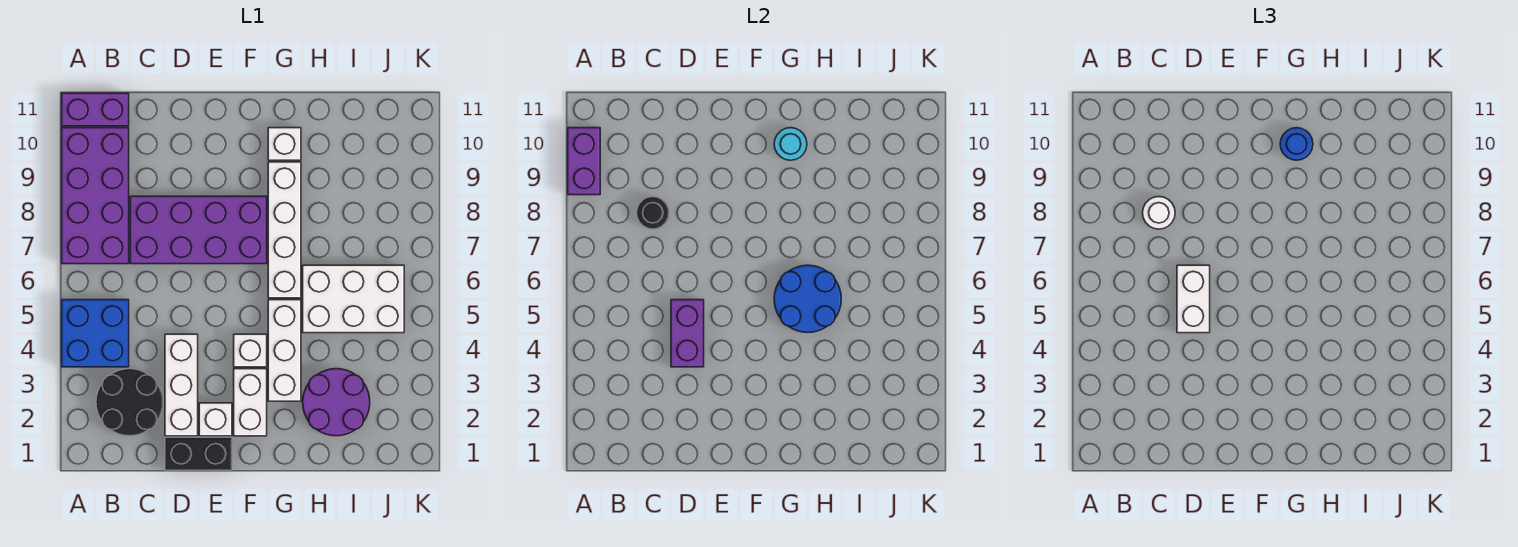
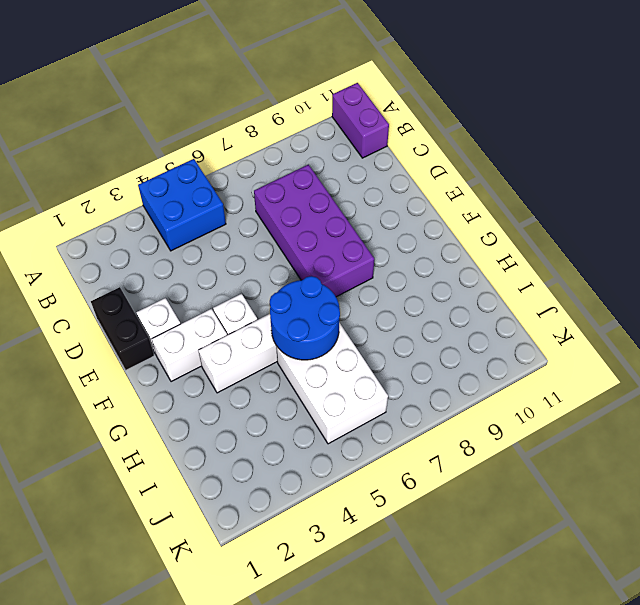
none -> purple brick A7:B10 level 1
none -> black round brick B2:C3 level 1
none -> white brick D2:D4 level 1

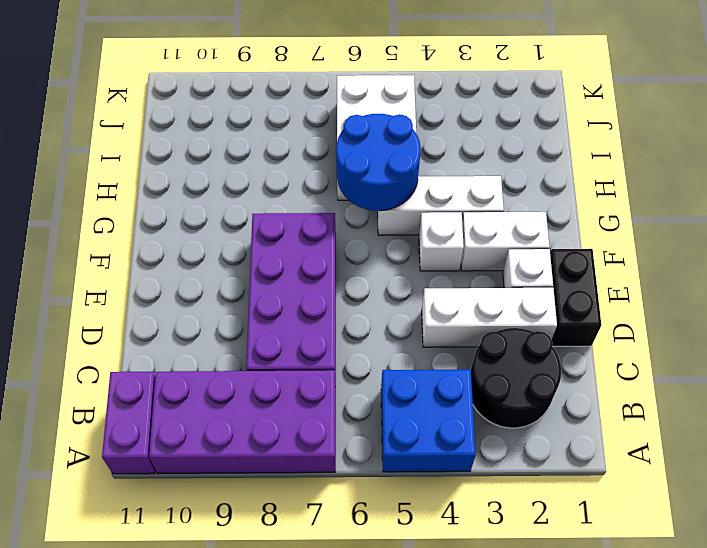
none -> white brick G6:G9 level 1
none -> white brick G10 level 1
none -> purple round brick H2:I3 level 1

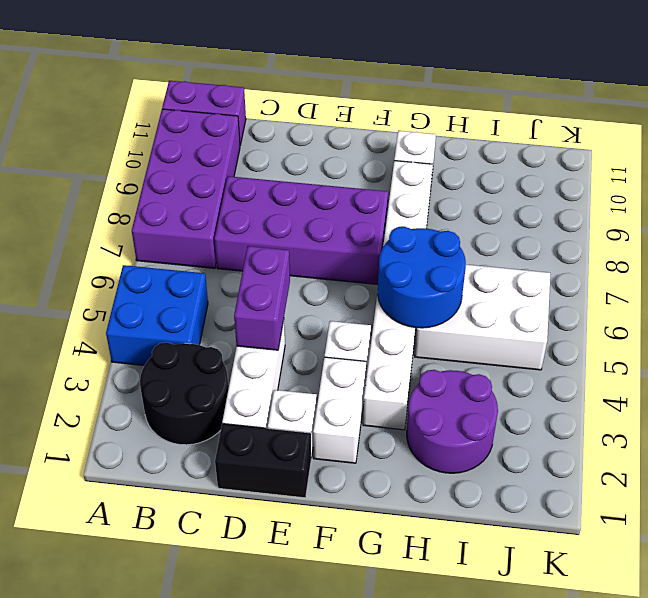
none -> purple brick A9:A10 level 2
none -> black round brick C8 level 2
none -> cyan round brick G10 level 2

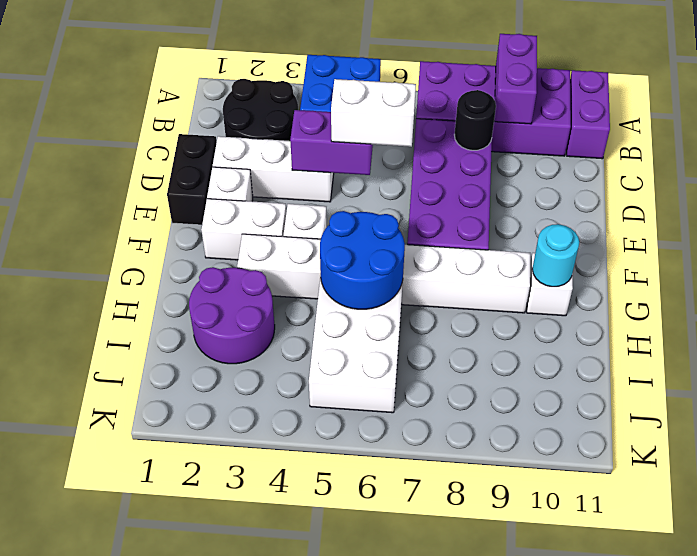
purple brick A9:B9 level 2 -> purple brick A9:A10 level 2
none -> white round brick C8 level 3
none -> blue round brick G10 level 3

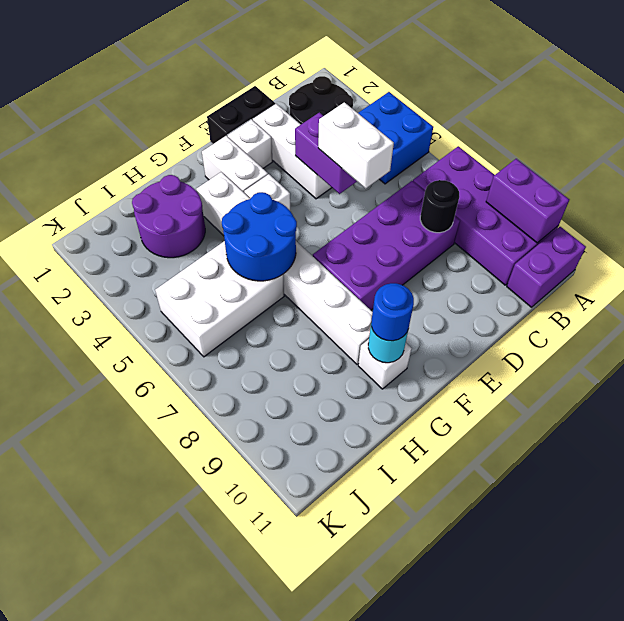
none -> white round brick C8 level 3

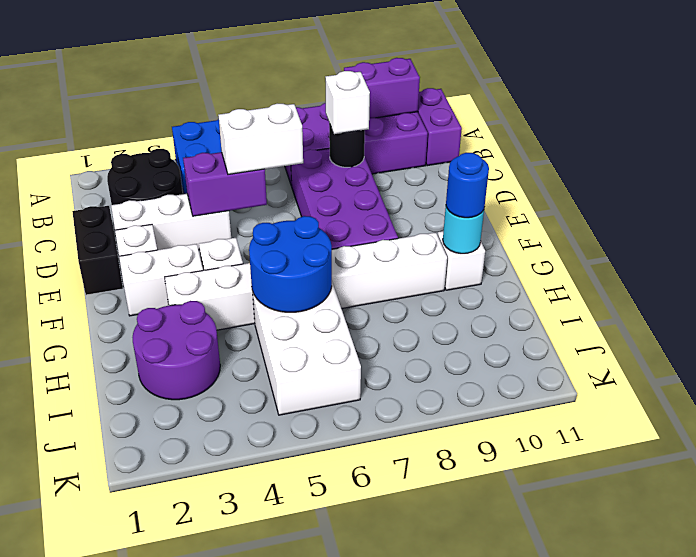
white brick C8 level 3 -> white round brick C8 level 3

